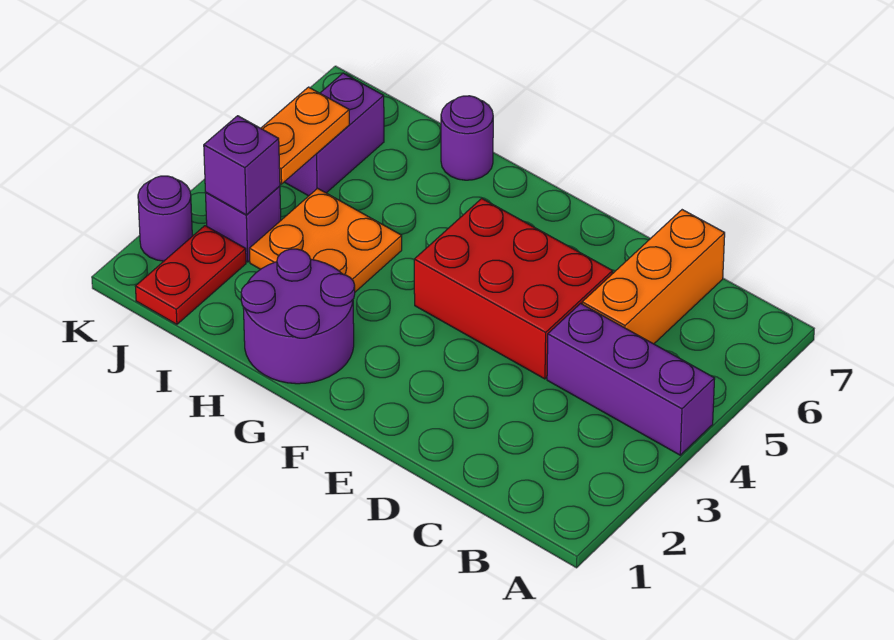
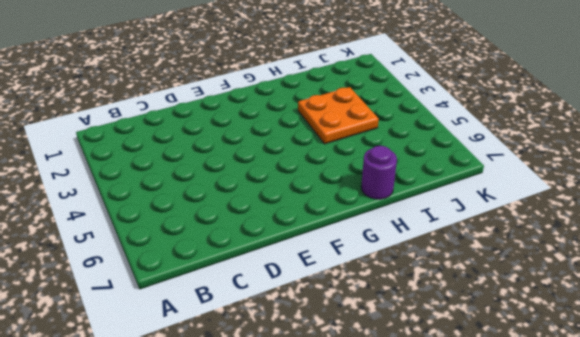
none -> purple brick A4:C4 level 1
none -> orange brick C5:C7 level 1
none -> red brick D4:F5 level 1

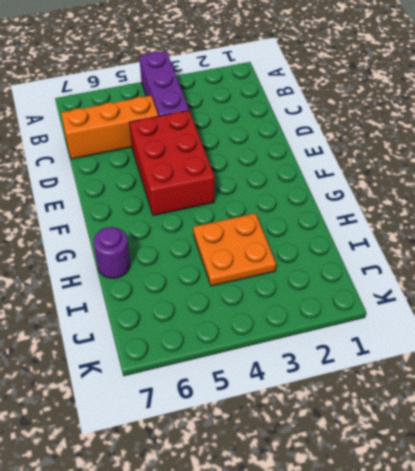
none -> purple round brick G1:H2 level 1
none -> red plate J1:J2 level 1
none -> purple brick J3 level 1

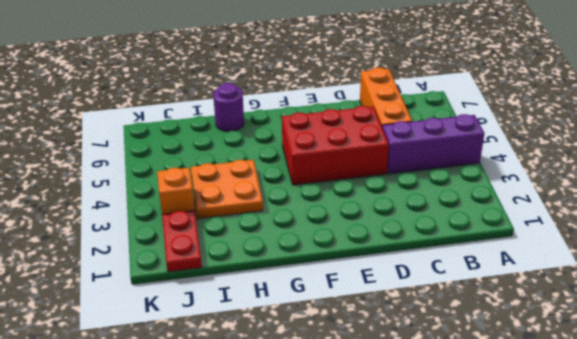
orange brick J3 level 1 -> purple brick J3 level 1
none -> purple round brick G1:H2 level 1
none -> purple brick J5:J6 level 1
none -> purple round brick K2 level 1

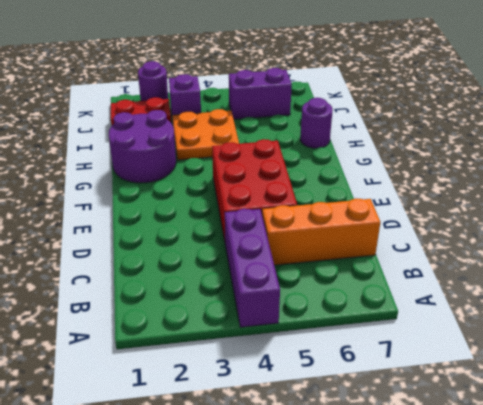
none -> purple brick J3 level 2
none -> orange plate J4:J5 level 2

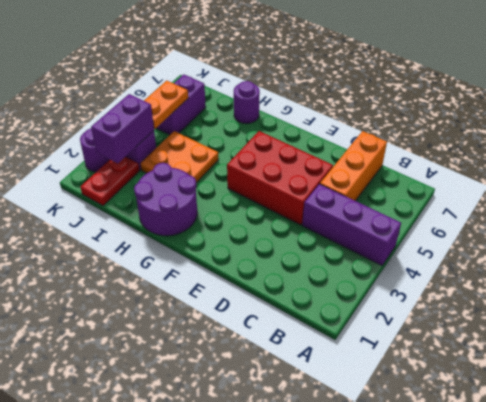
purple brick J2:J3 level 2 -> purple brick J3 level 2

